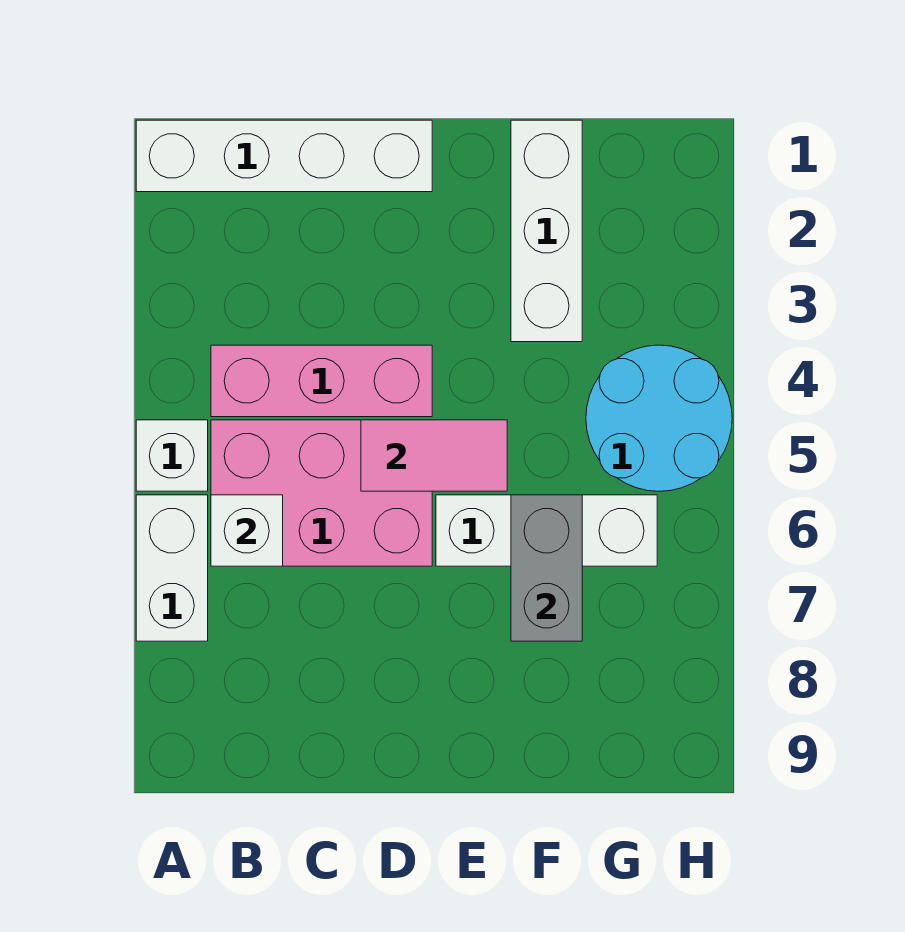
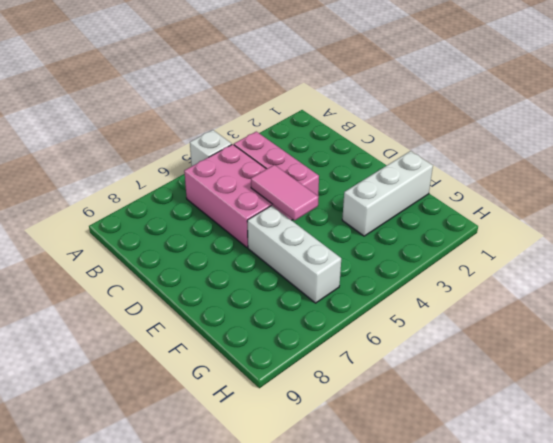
none -> white brick A1:D1 level 1
none -> white brick A6:A7 level 1

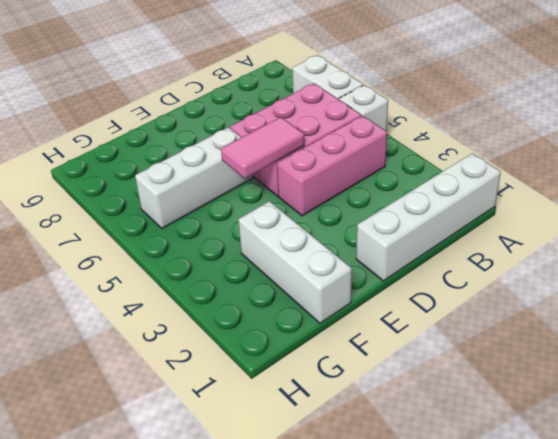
none -> cyan round brick G4:H5 level 1
none -> white brick B6 level 2

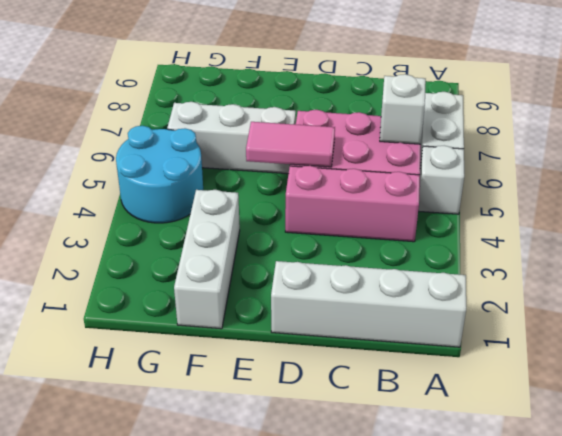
none -> grey brick F6:F7 level 2

